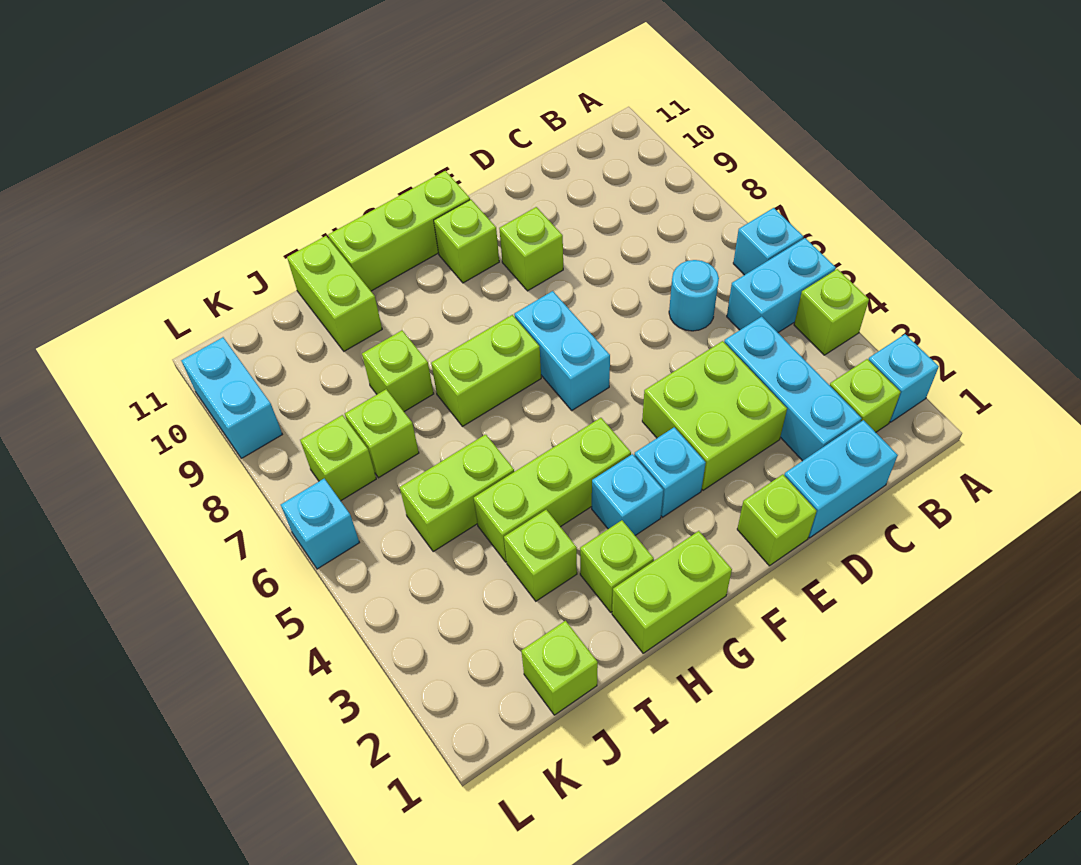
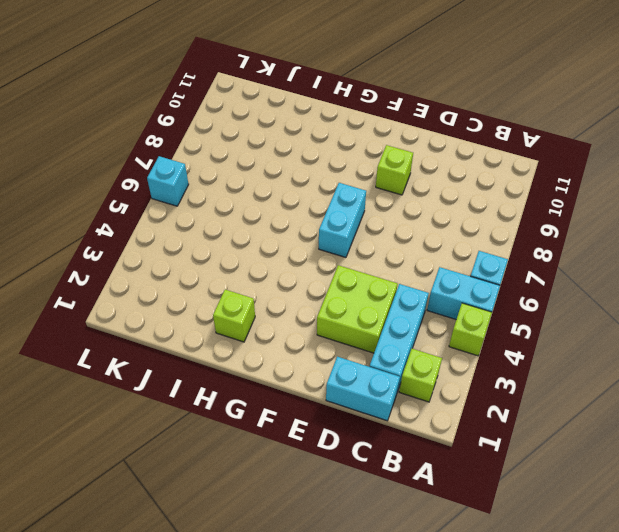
none -> cyan brick A2 level 1
none -> cyan round brick C6 level 1
none -> lime brick E1 level 1

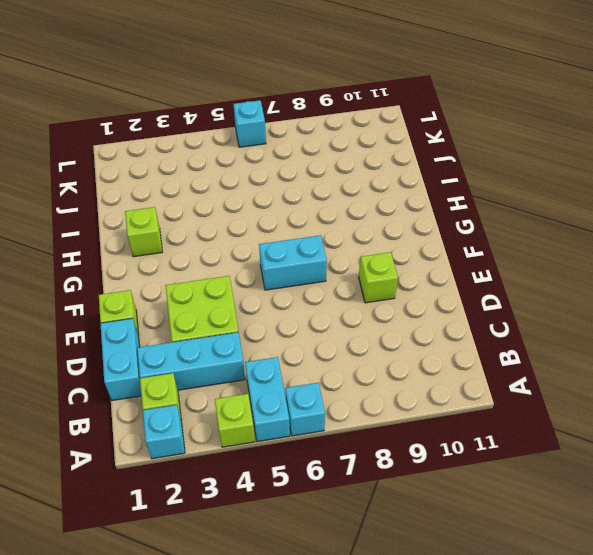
none -> cyan round brick C6 level 1
none -> cyan brick F3 level 1
none -> lime brick F10 level 1

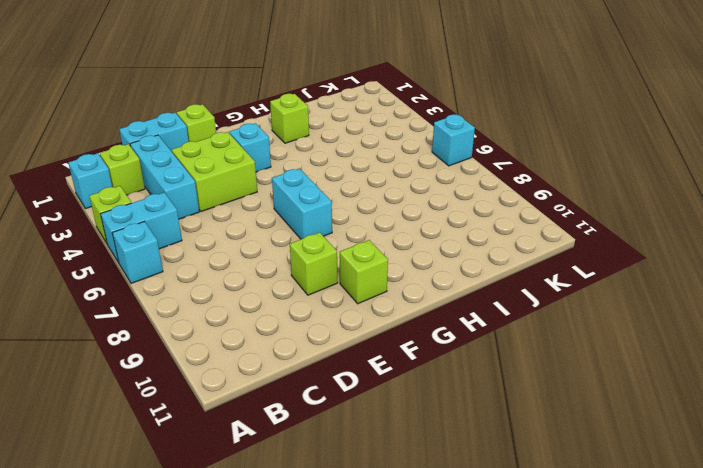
none -> cyan round brick C6 level 1
none -> lime brick F11:H11 level 1
none -> lime brick G1:H1 level 1

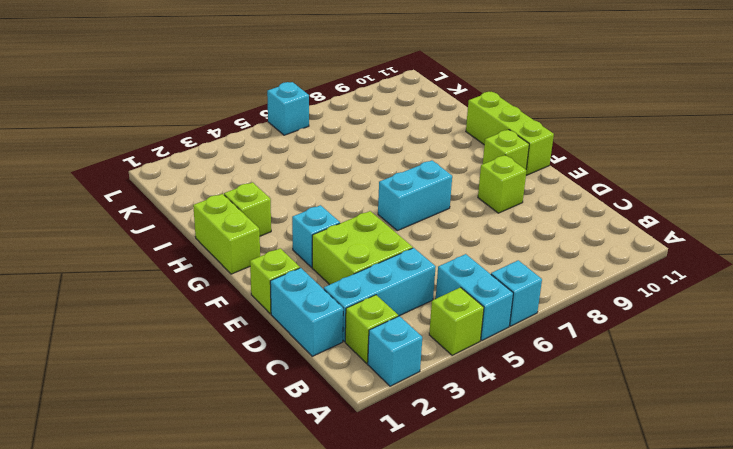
none -> cyan round brick C6 level 1
none -> cyan brick G3 level 1
none -> lime brick G4:I4 level 1

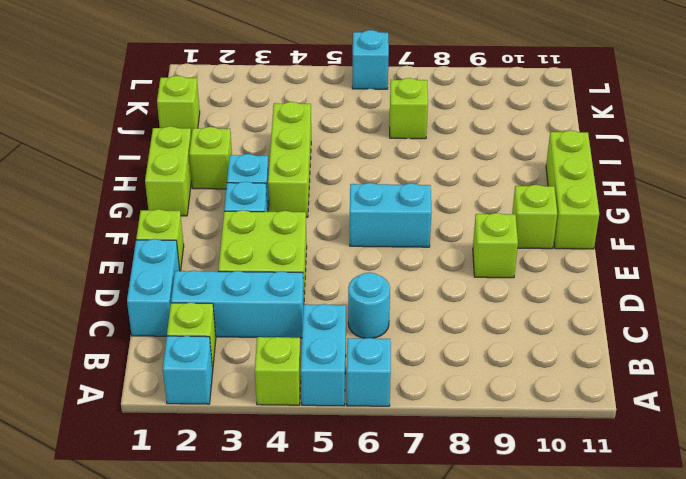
none -> lime brick G7:H7 level 1
none -> lime brick I3 level 1
none -> lime brick I5:J5 level 1

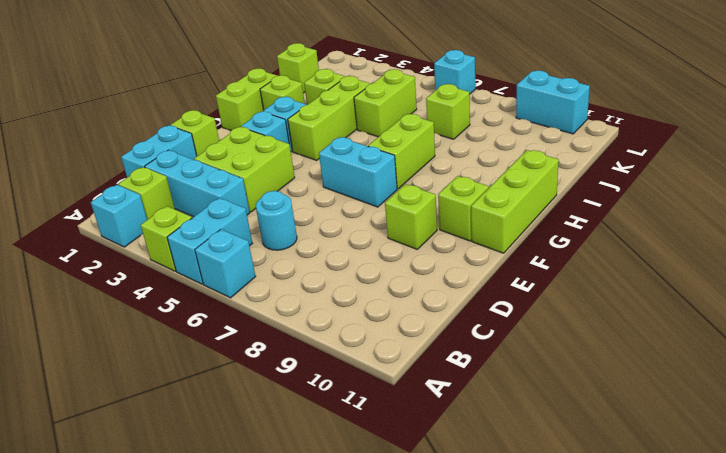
none -> lime brick I8 level 1
none -> lime brick I10:I11 level 1
none -> lime brick K7 level 1

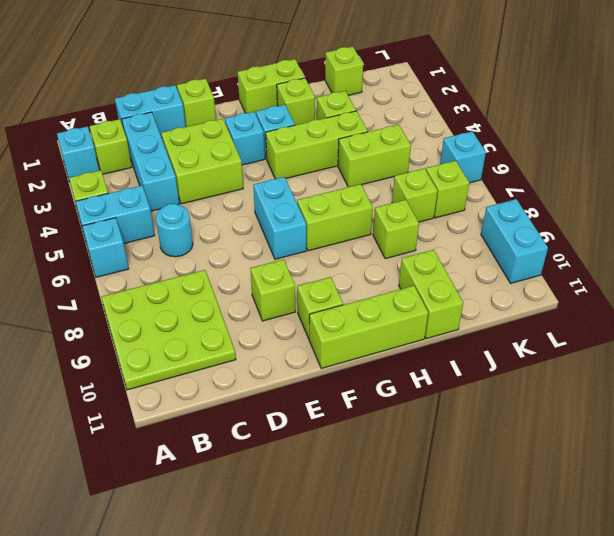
lime plate A8:C10 level 1 -> none

